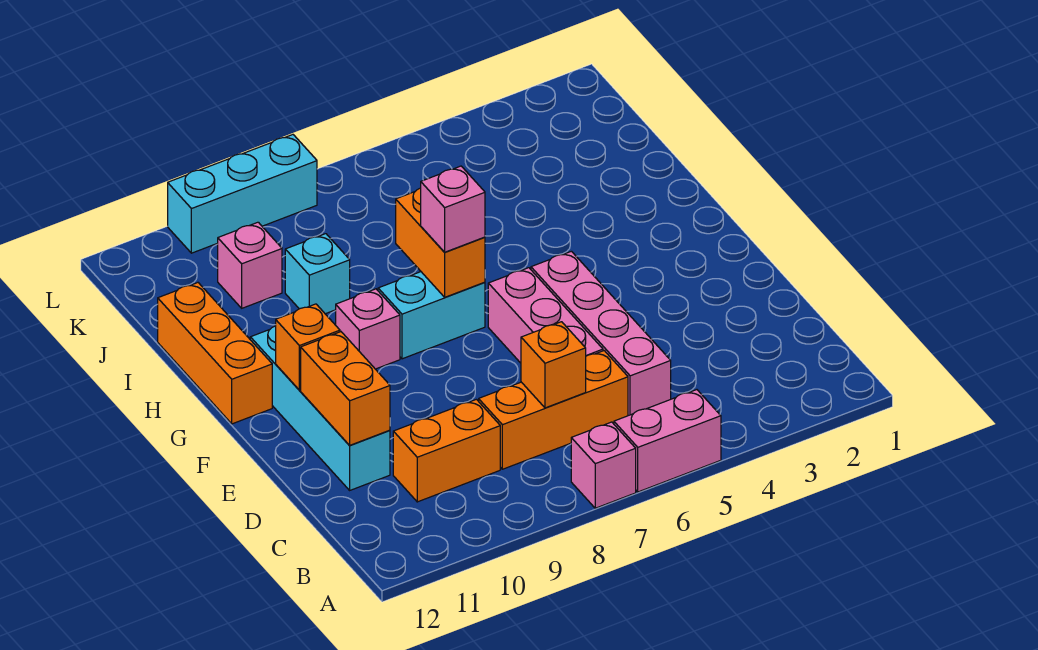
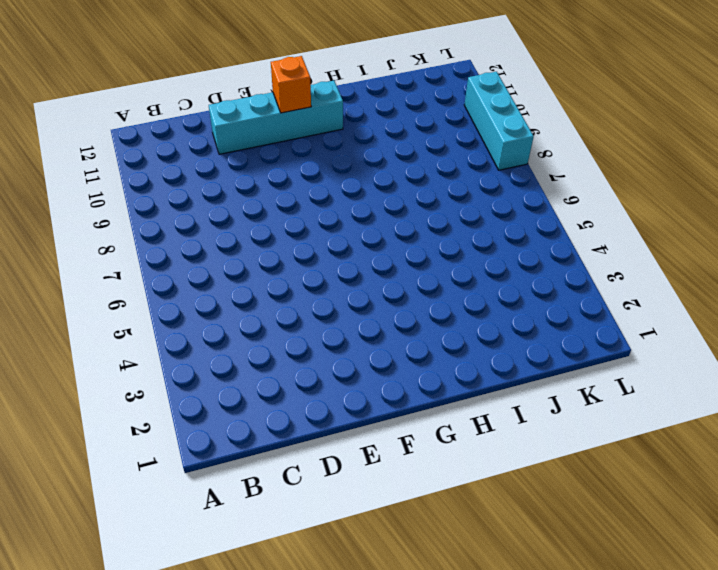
none -> pink brick A5:A6 level 1
none -> pink brick A7 level 1
none -> pink brick C5:F5 level 1

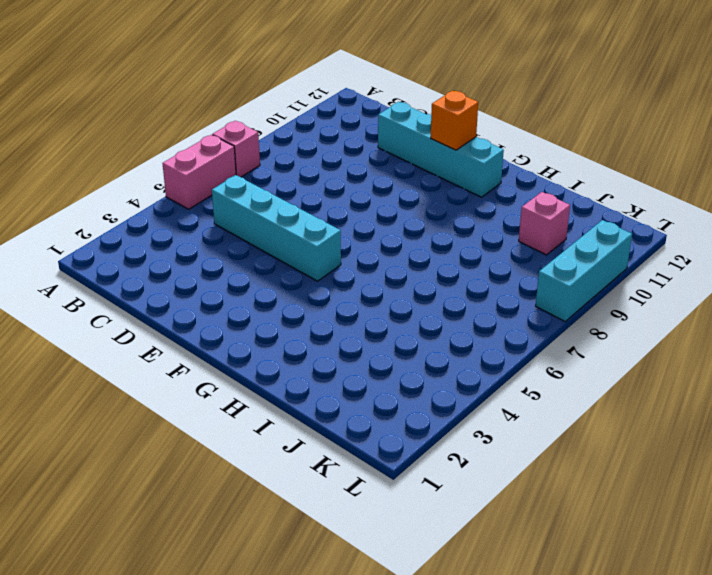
cyan brick C5:F5 level 1 -> pink brick C5:F5 level 1
none -> orange brick C6:C8 level 1
none -> orange brick C9:C10 level 1
none -> pink brick D6:F6 level 1

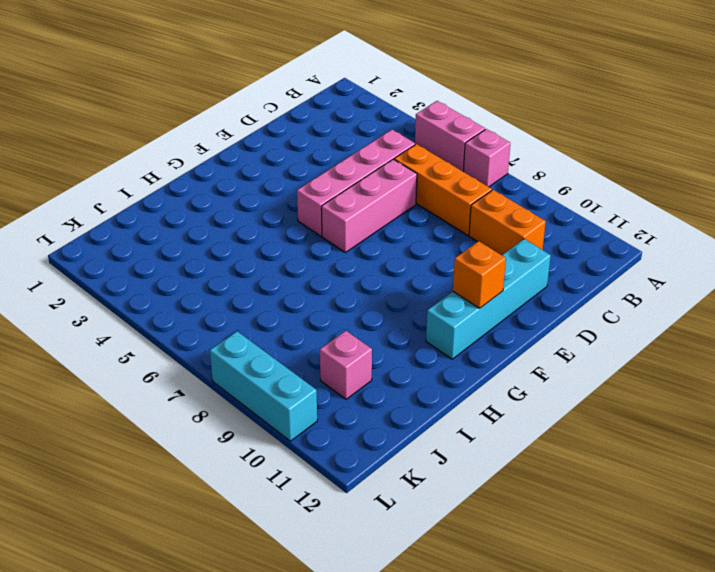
none -> cyan brick G7:G8 level 1
none -> pink brick G9 level 1
none -> orange brick G12:I12 level 1

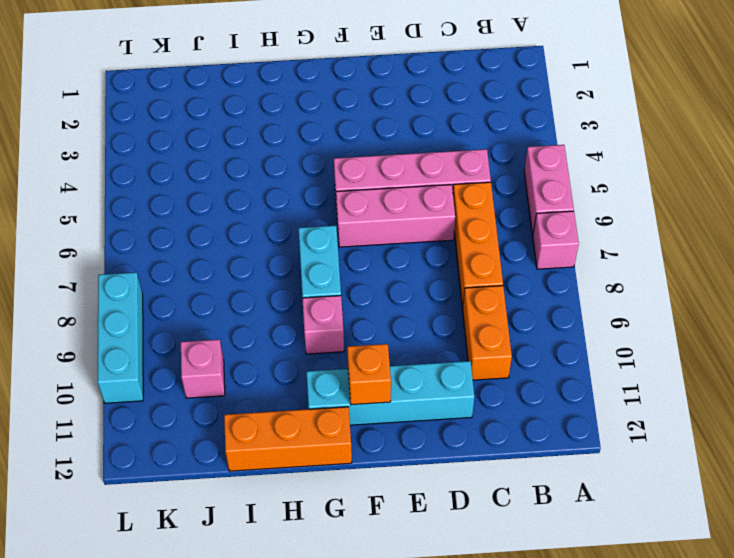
none -> cyan brick I9 level 1
none -> orange brick C7 level 2
none -> orange brick D11:E11 level 2

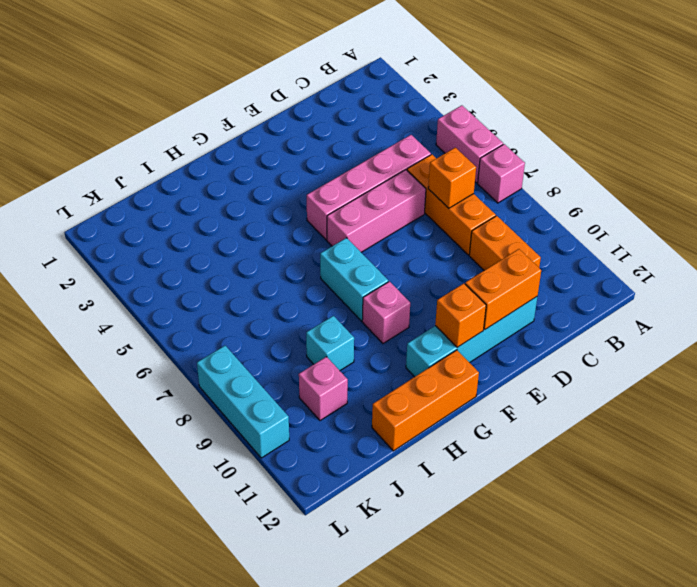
none -> orange brick G7:H7 level 2
none -> pink brick G7 level 3

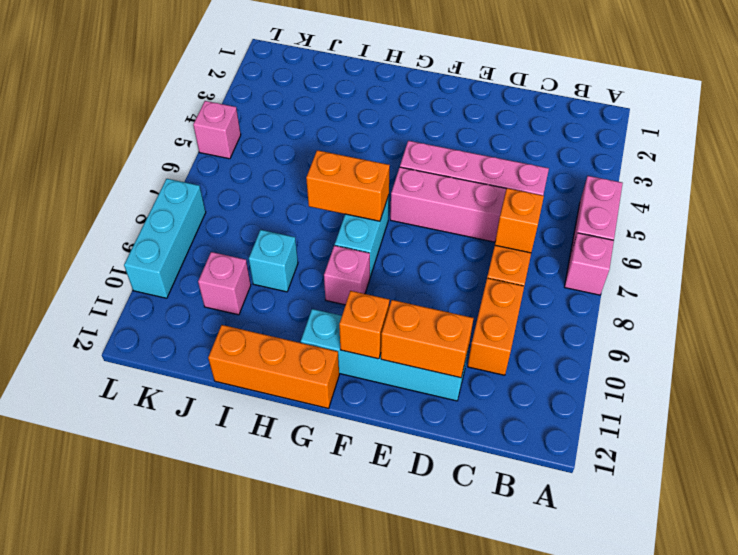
pink brick L5 level 1 -> pink brick G7 level 3

